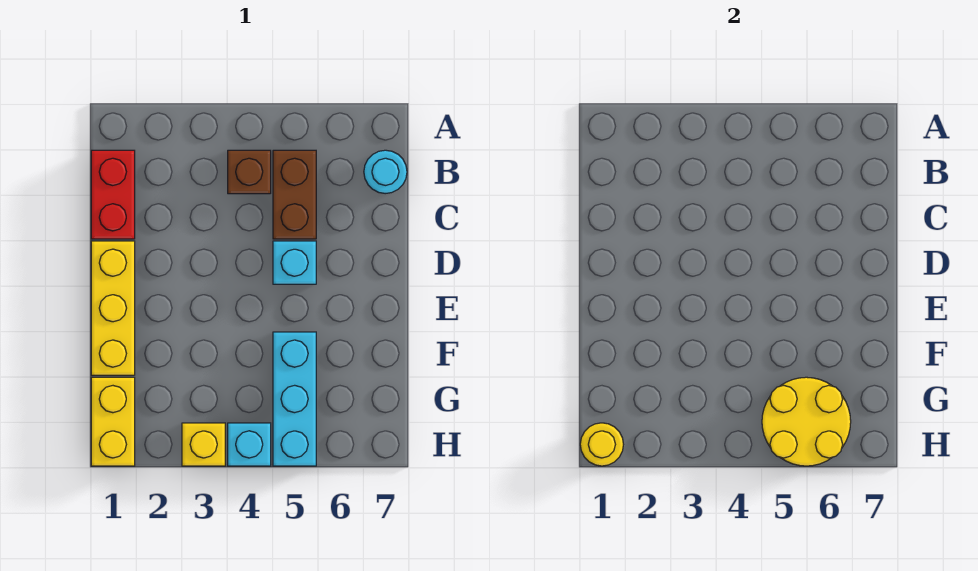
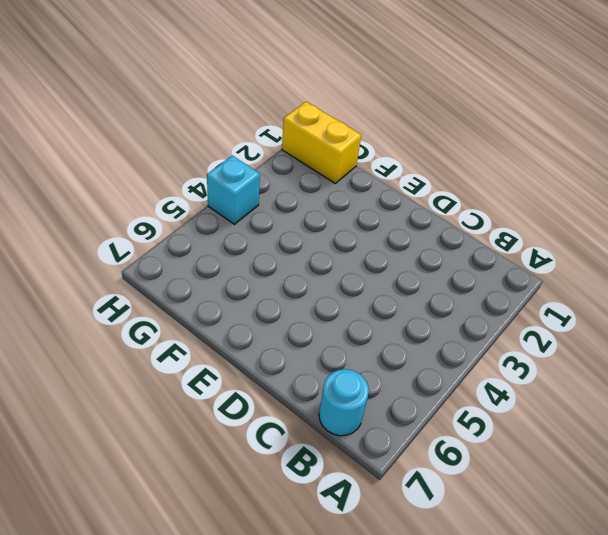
none -> red brick B1:C1 level 1
none -> brown brick B4 level 1
none -> brown brick B5:C5 level 1

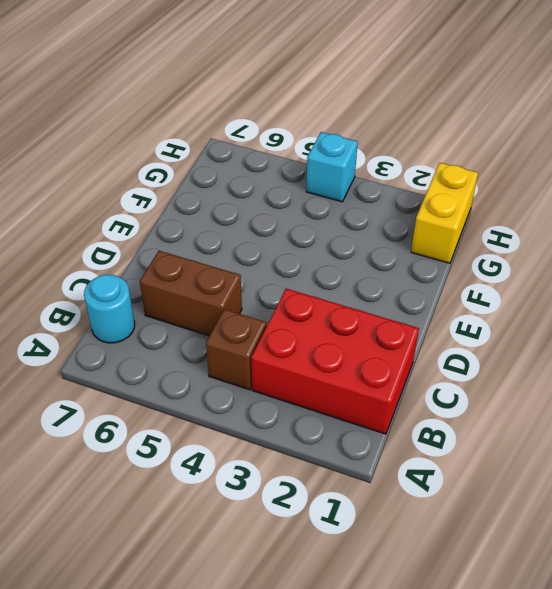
red brick B1:C3 level 1 -> red brick B1:C1 level 1
brown brick C5:C6 level 1 -> brown brick B5:C5 level 1
none -> yellow brick D1:F1 level 1
none -> cyan brick D5 level 1
none -> cyan brick F5:H5 level 1

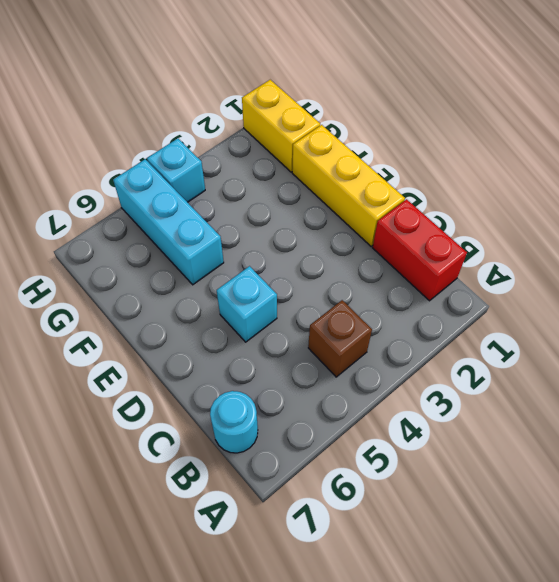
none -> brown brick B5:C5 level 1
none -> yellow brick H3 level 1
none -> yellow round brick G5:H6 level 2

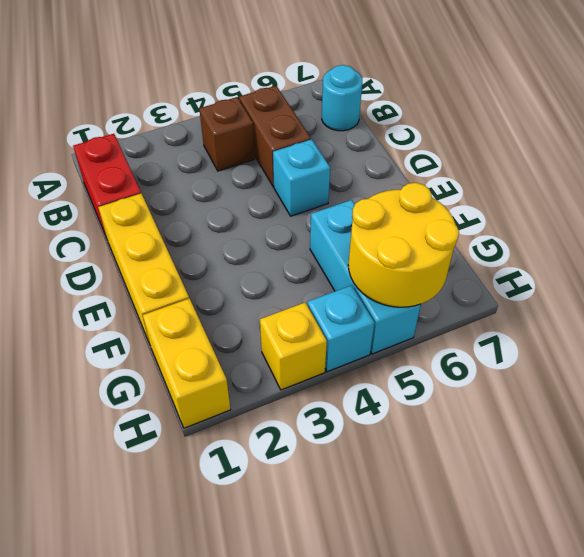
none -> yellow round brick H1 level 2

